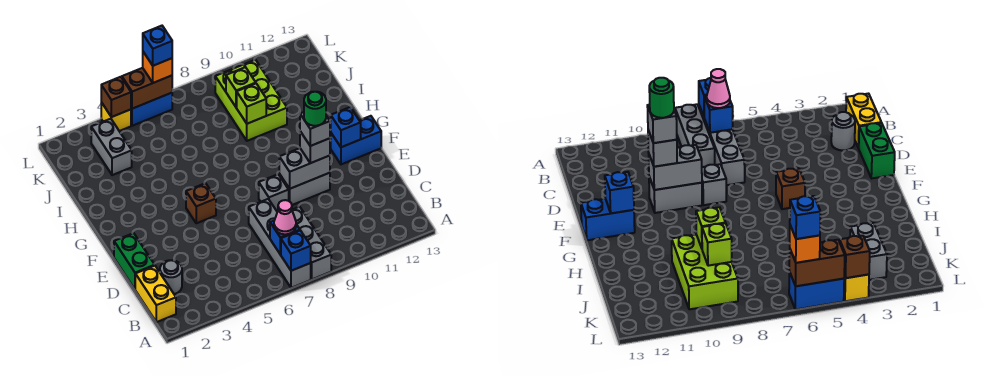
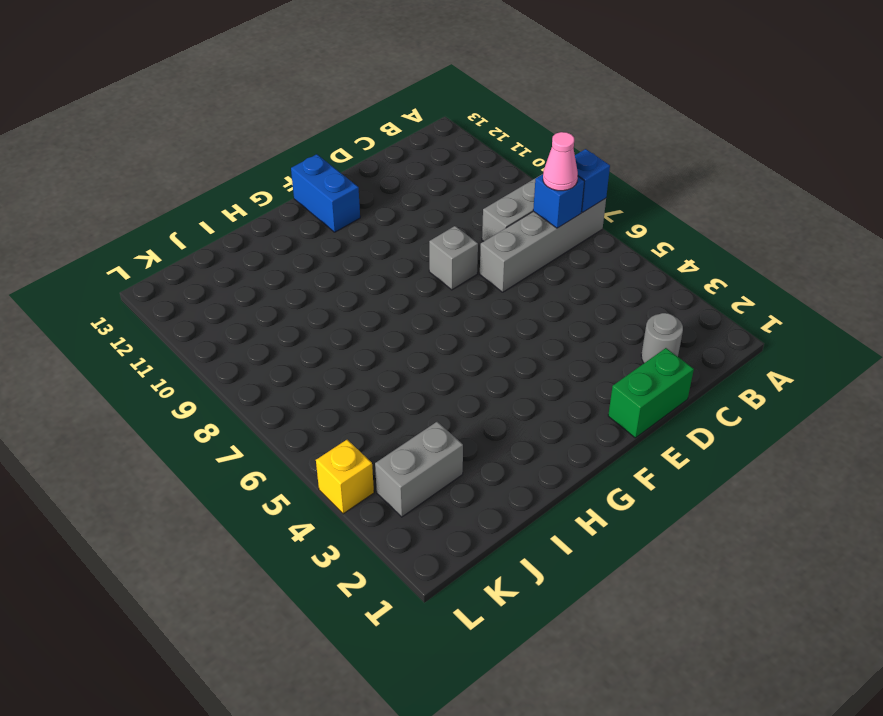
none -> yellow brick B1:C1 level 1
none -> grey brick E9:E10 level 1
none -> brown brick F5 level 1

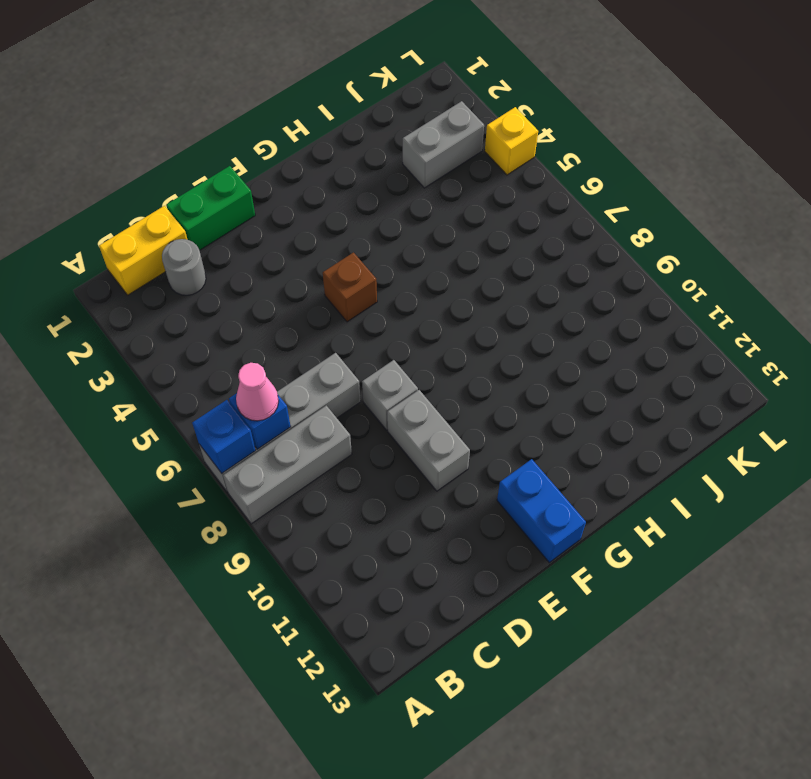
none -> lime brick I9:K10 level 1
none -> blue brick L5:L6 level 1
none -> grey brick E9:E10 level 2

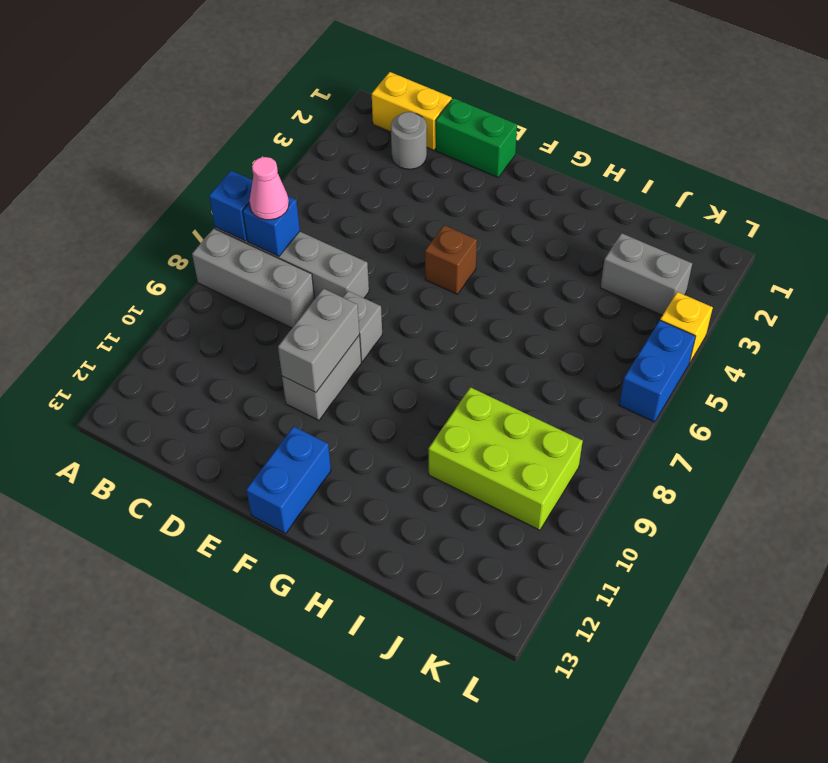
none -> blue brick F12 level 2
none -> lime brick I9 level 2
none -> lime brick J9 level 2

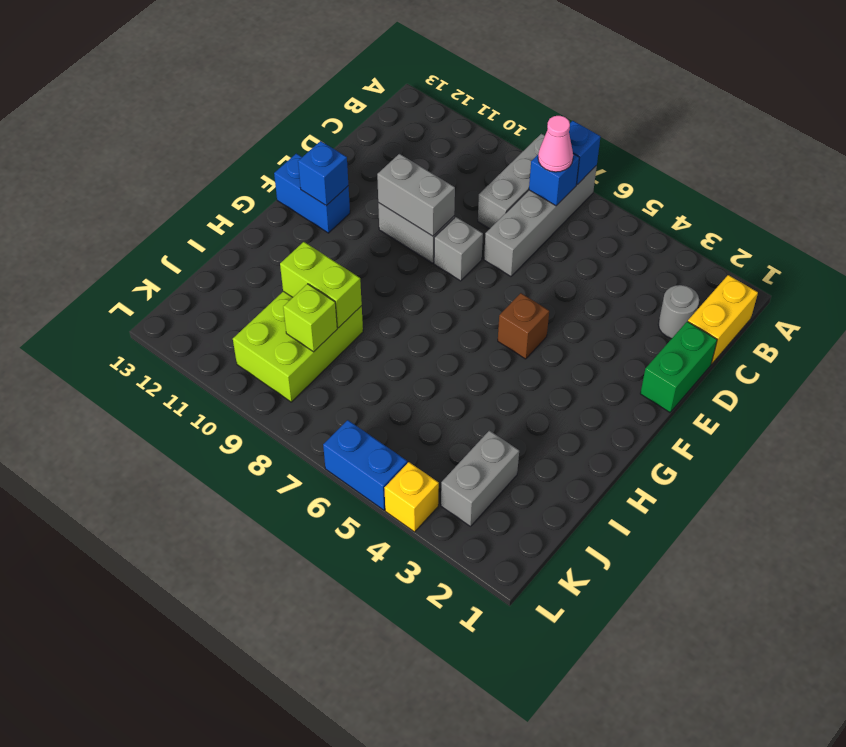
lime brick I9:I10 level 2 -> lime brick I9 level 2
none -> brown brick L4 level 2
none -> brown brick L5:L6 level 2
none -> grey brick E10 level 3

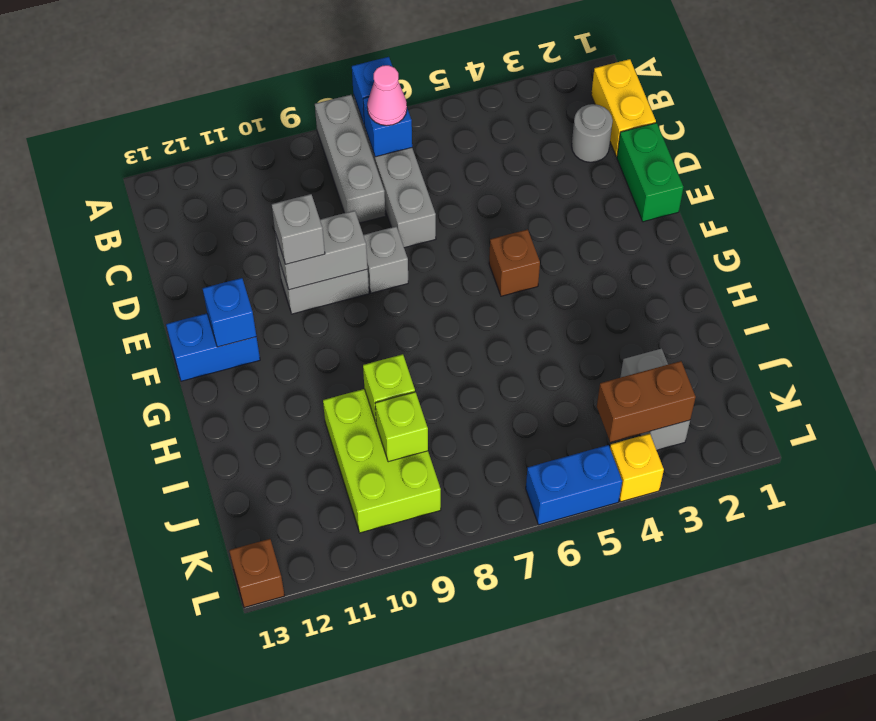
brown brick K3:K4 level 2 -> brown brick L5:L6 level 2
brown brick L13 level 1 -> brown brick L4 level 2
none -> orange brick L6 level 3
none -> grey brick E10 level 4
none -> blue brick L6 level 4

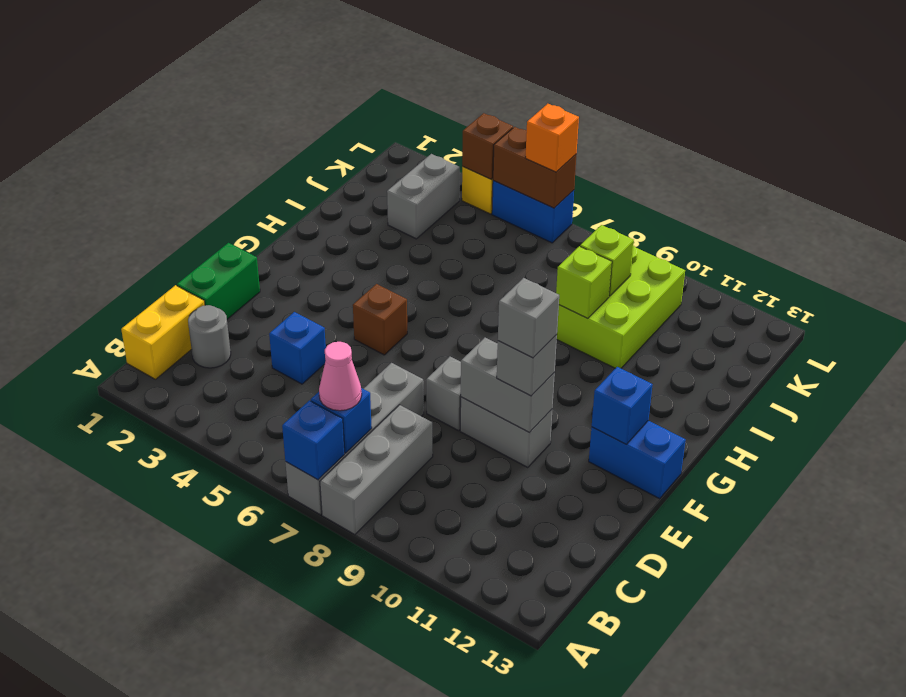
blue brick D4 level 1 -> blue brick L6 level 4
none -> green round brick E10 level 5

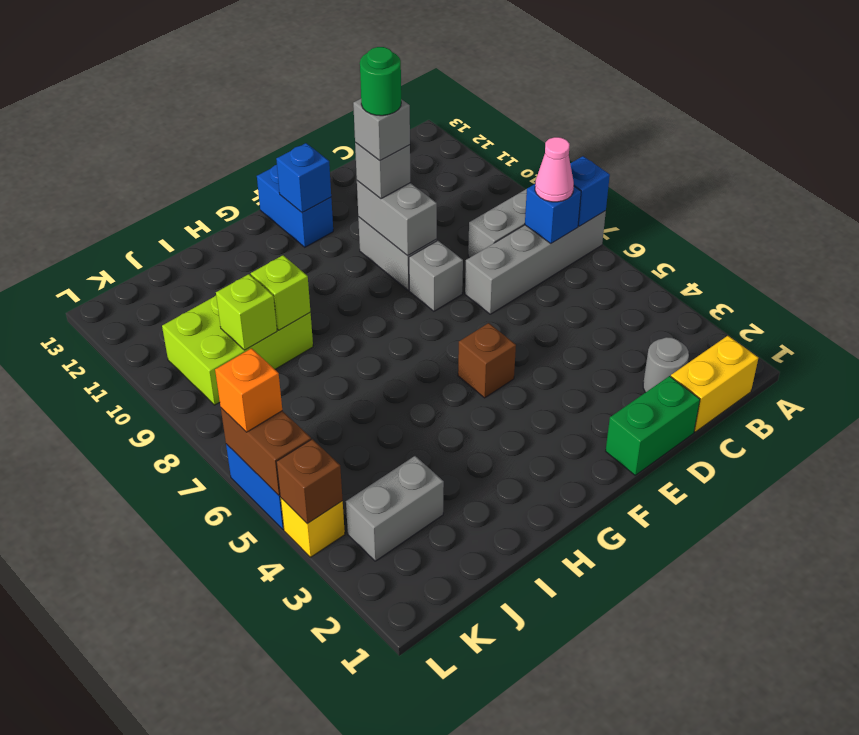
none -> blue brick L6 level 4

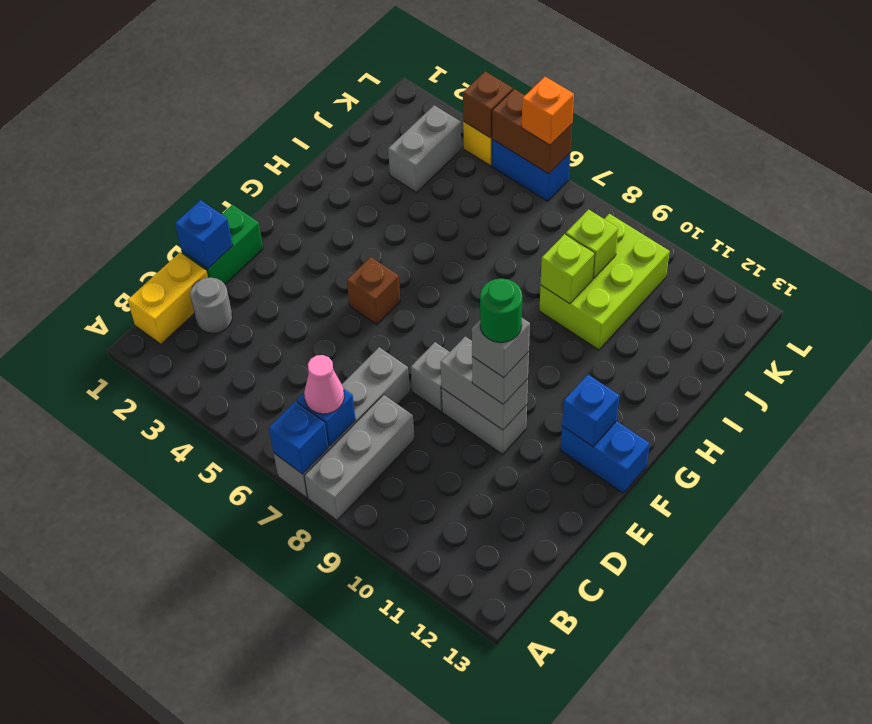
blue brick D1 level 2 -> blue brick L6 level 4

